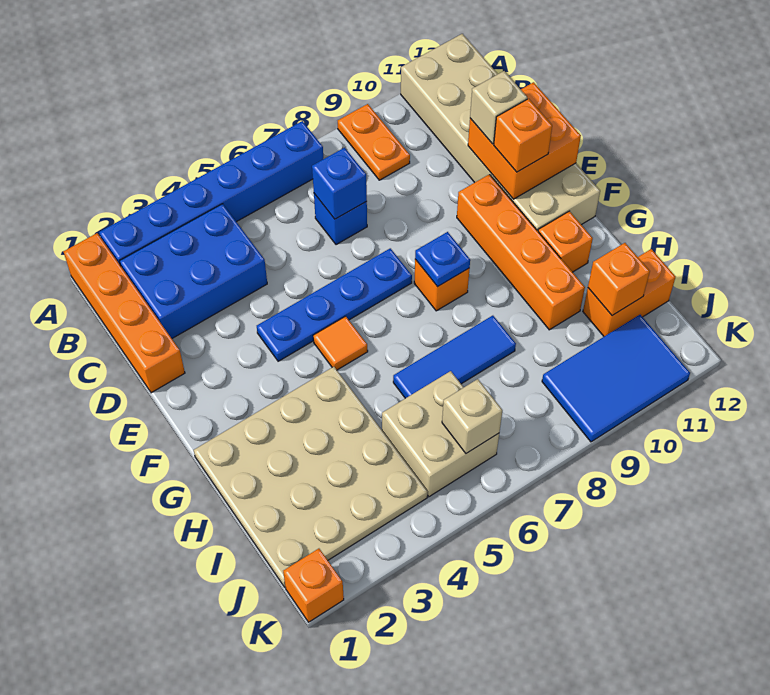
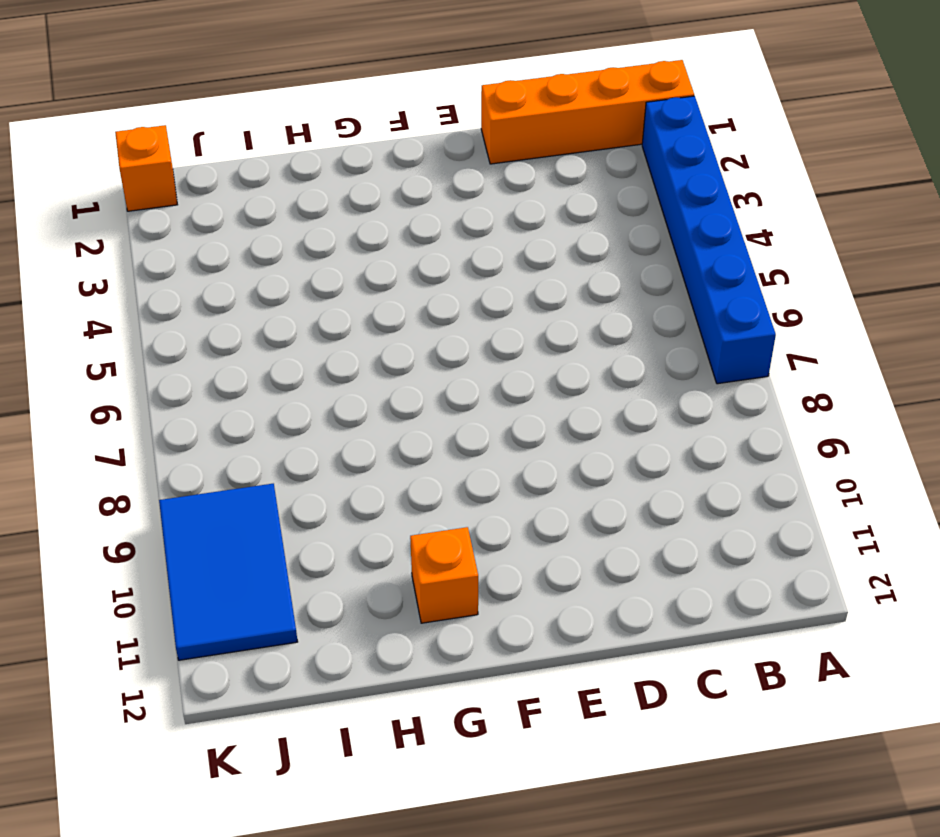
none -> orange plate A9:B9 level 1
none -> tan brick A11:F12 level 1
none -> blue brick B2:C4 level 1

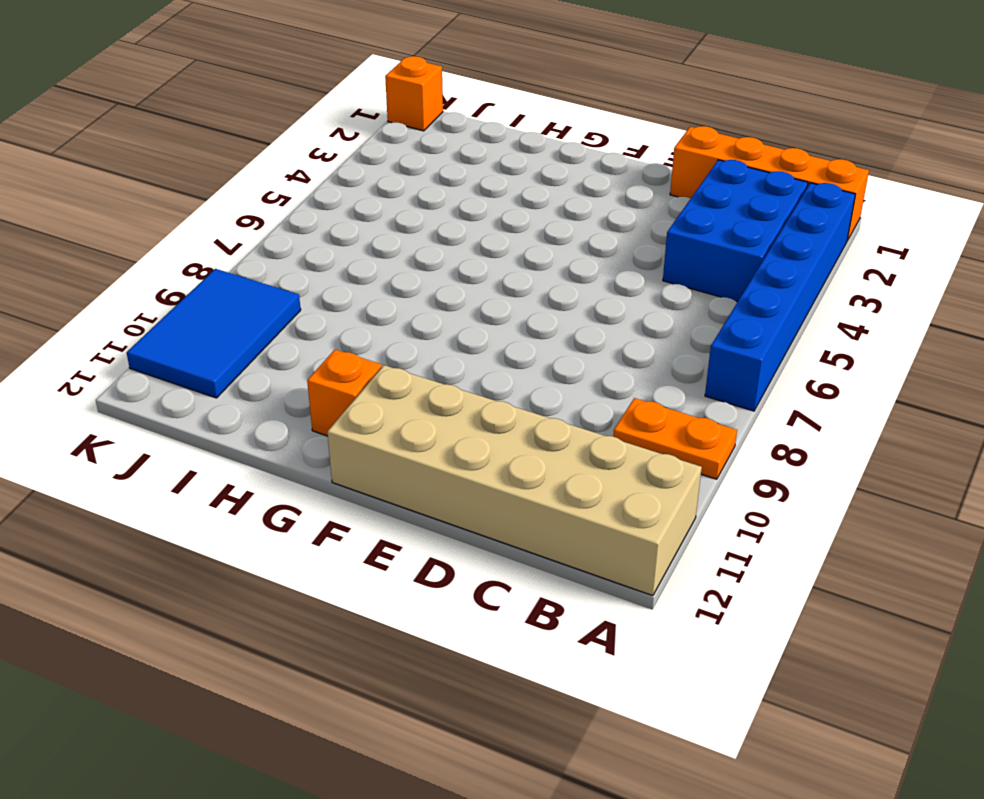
none -> blue brick C7 level 1
none -> blue plate E4:E7 level 1
none -> orange brick E10:H10 level 1

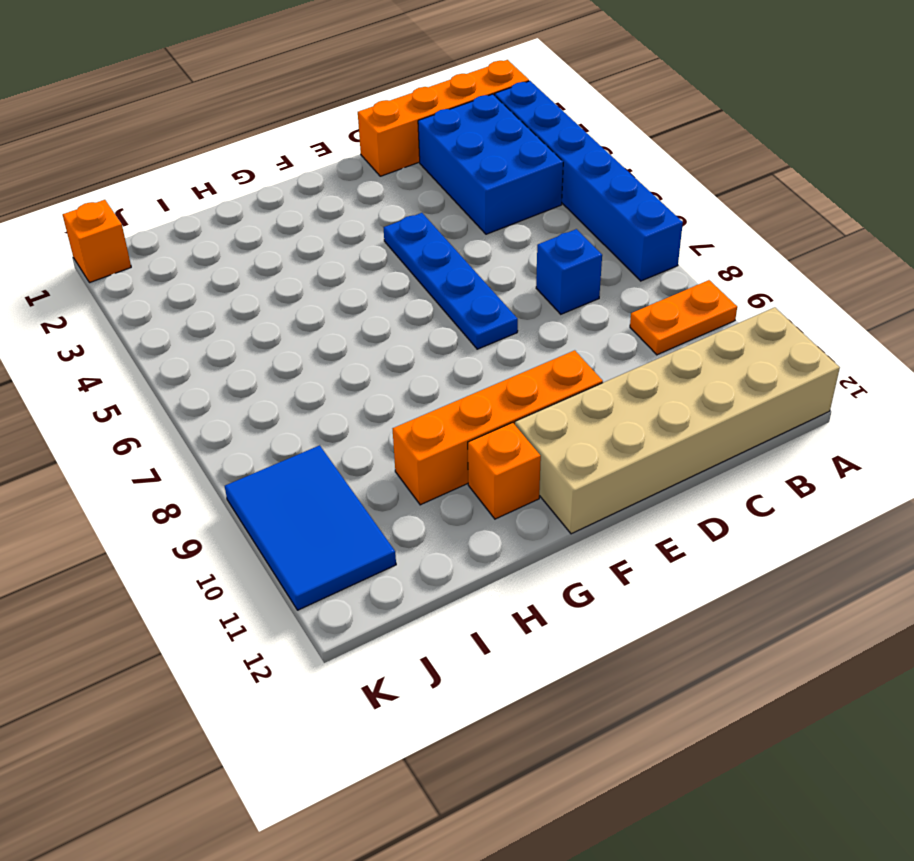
none -> orange tile F5 level 1
none -> orange brick F8 level 1
none -> tan plate G1:J4 level 1

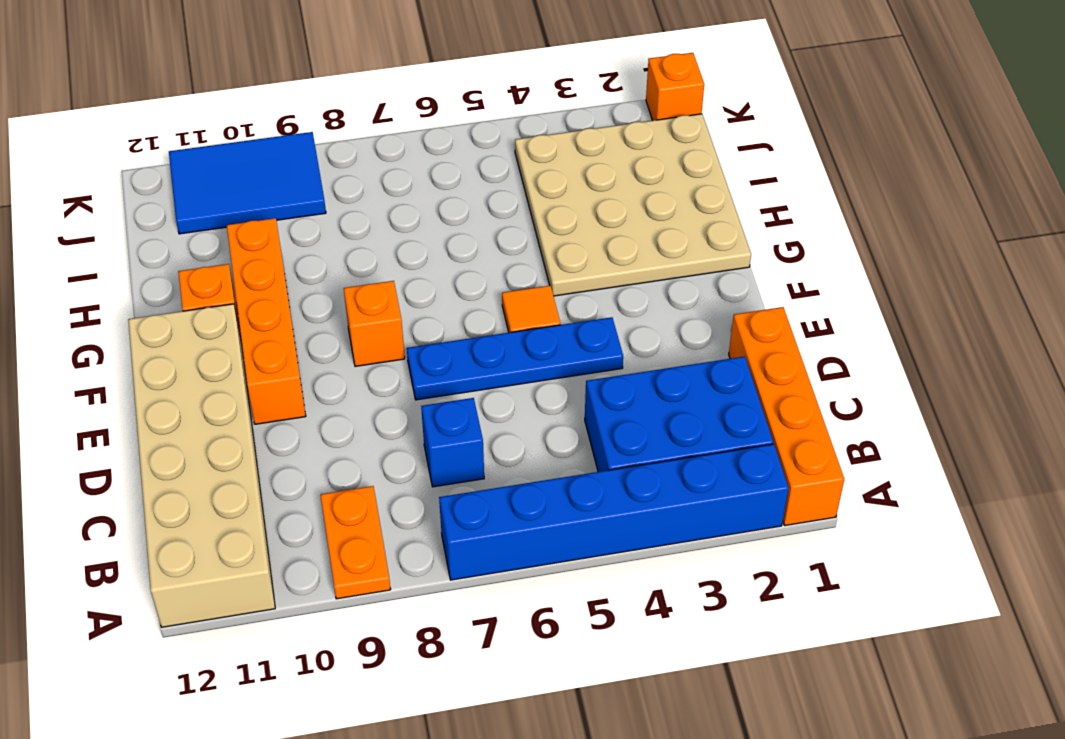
none -> blue tile H6:H8 level 1
none -> tan brick I5:J6 level 1
none -> orange brick I11:I12 level 1

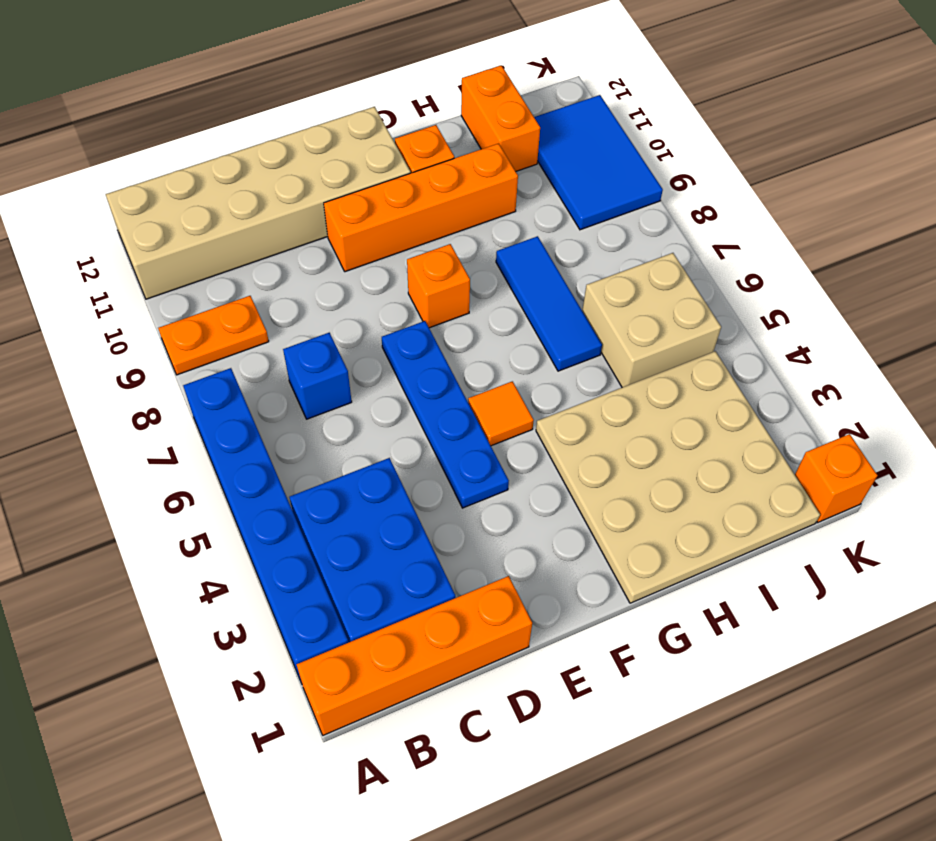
none -> blue brick C7 level 2
none -> orange brick D11:E12 level 2
none -> blue plate F8 level 2

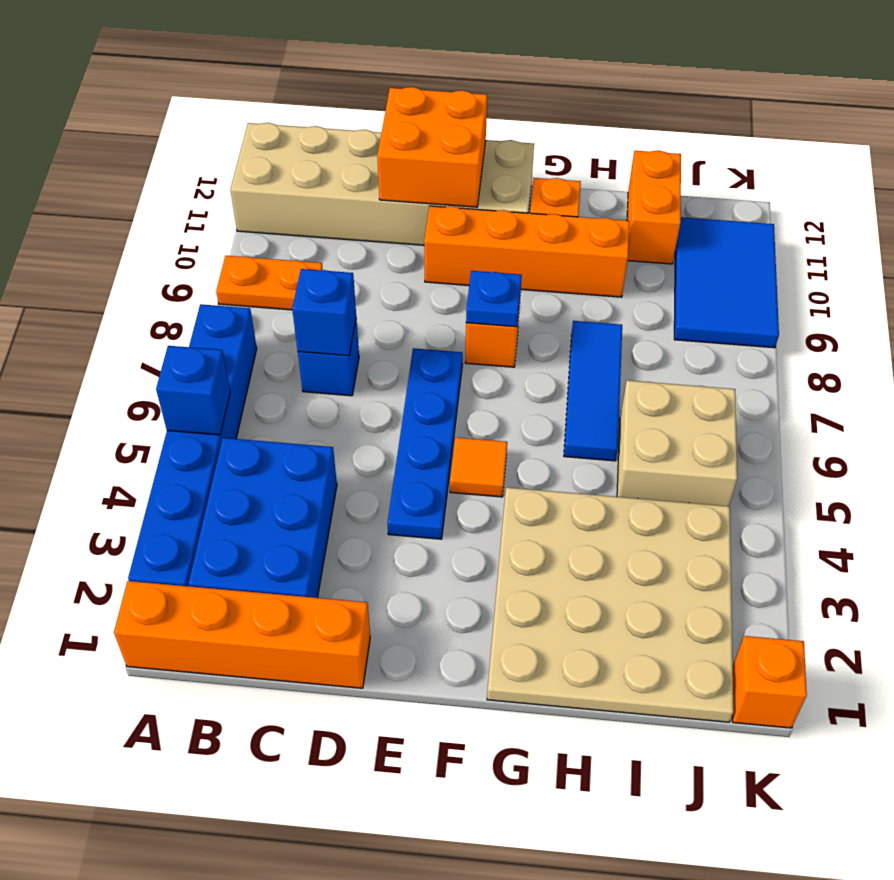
blue brick A5 level 2 -> none
none -> orange brick I11 level 2
none -> tan brick J6 level 2
none -> tan brick D11 level 3

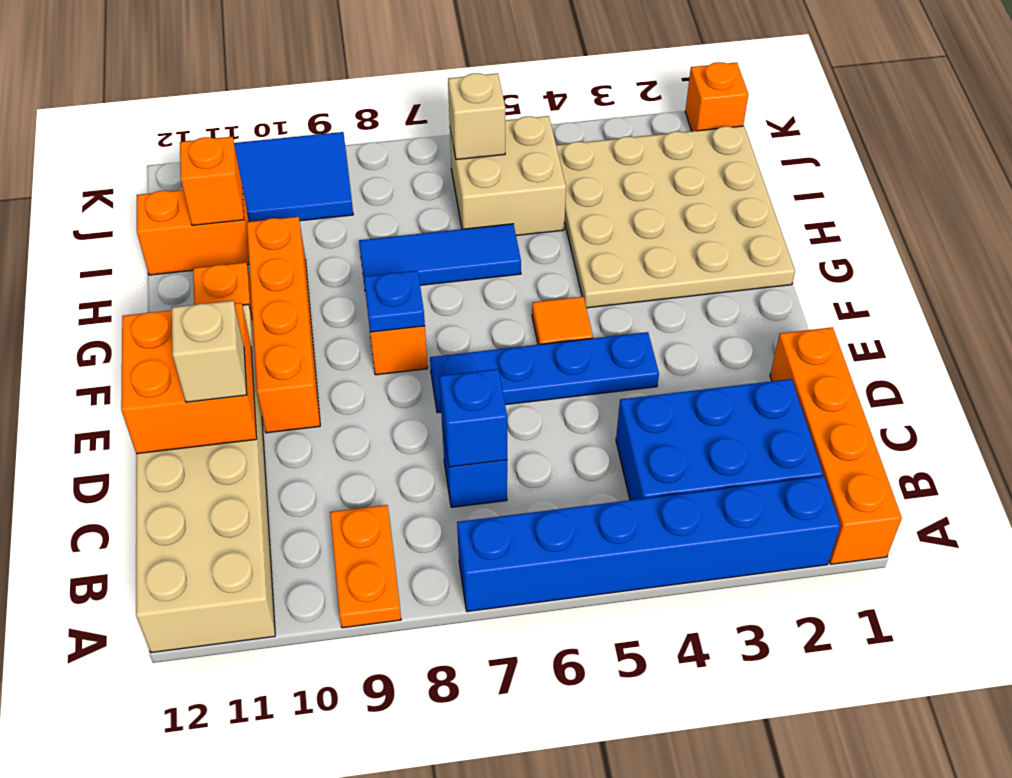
none -> orange brick E11 level 3

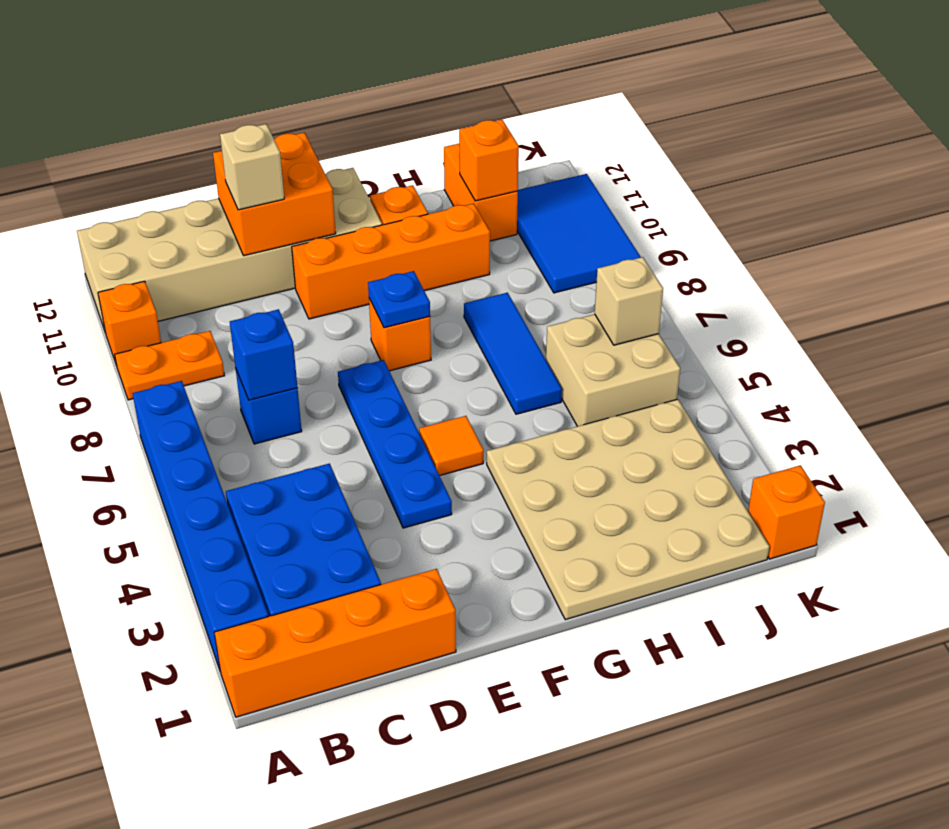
orange brick A10 level 1 -> orange brick E11 level 3

